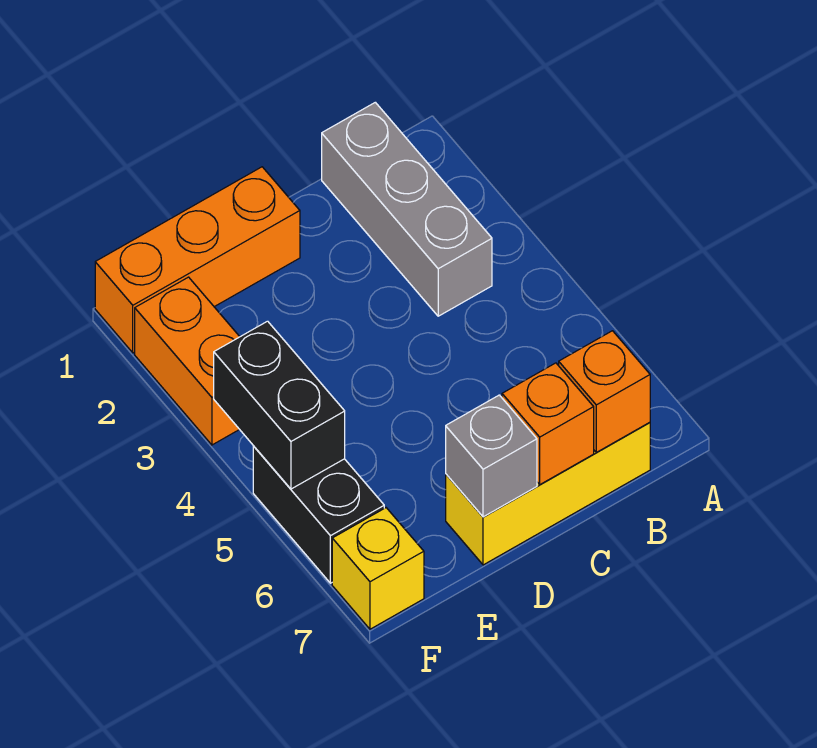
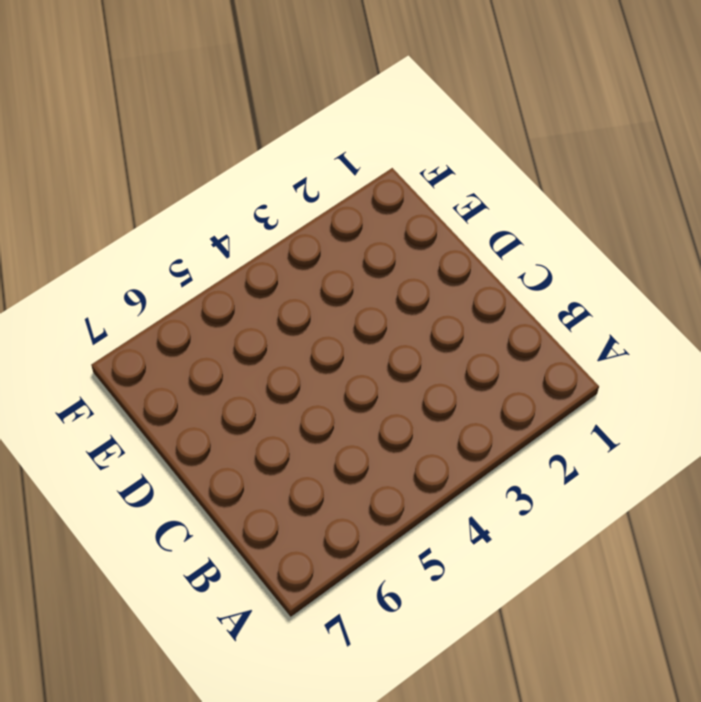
none -> grey brick B1:B3 level 1
none -> yellow brick B7:D7 level 1

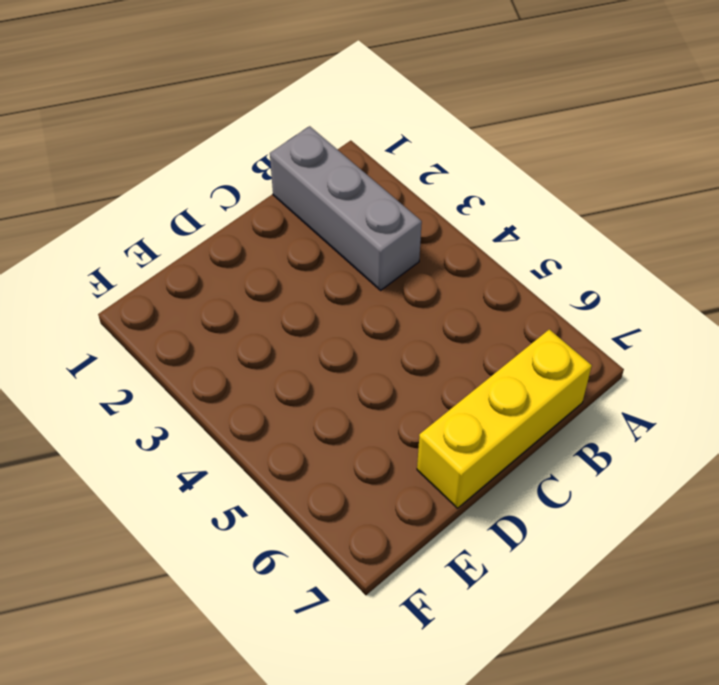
none -> orange brick D1:F1 level 1
none -> orange brick F2:F3 level 1

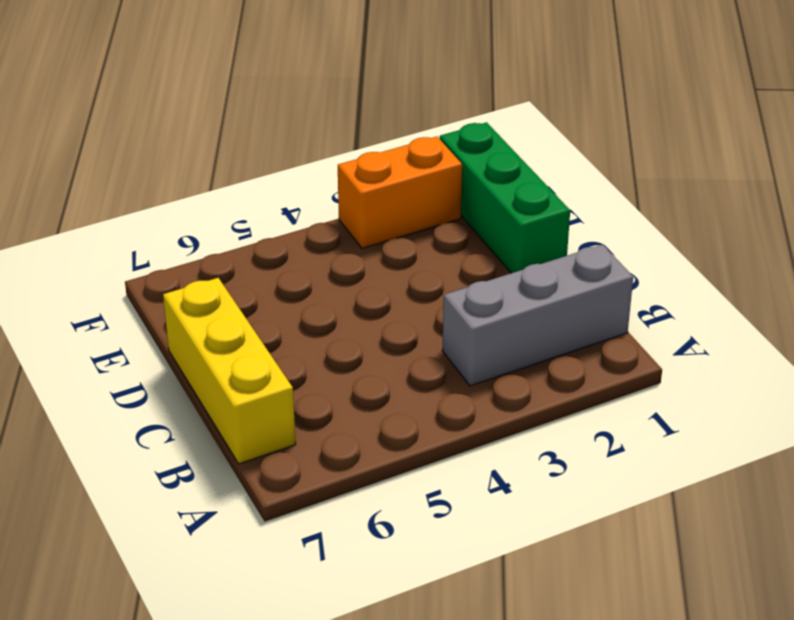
green brick D1:F1 level 1 -> orange brick D1:F1 level 1
none -> black brick F5:F6 level 1
none -> yellow brick F7 level 1

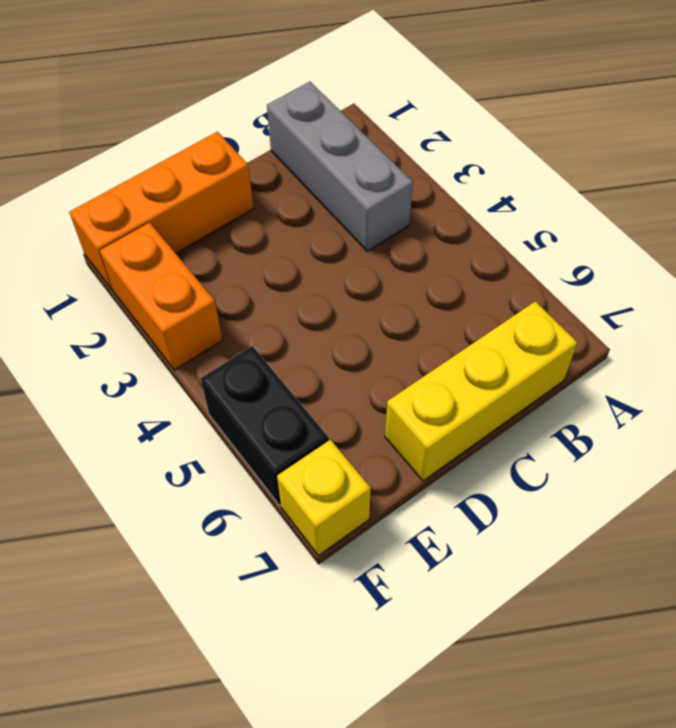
none -> orange brick B7 level 2
none -> orange brick C7 level 2

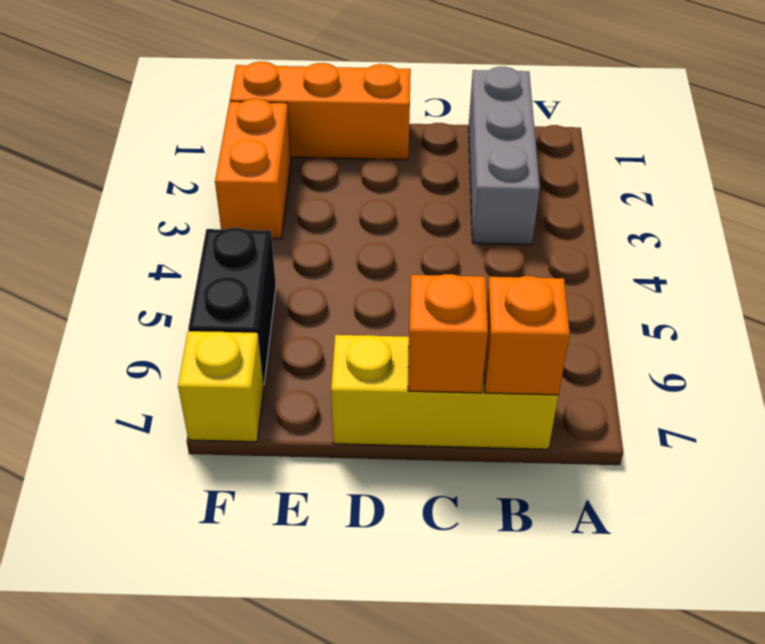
none -> grey brick D7 level 2
none -> black brick F4:F5 level 2

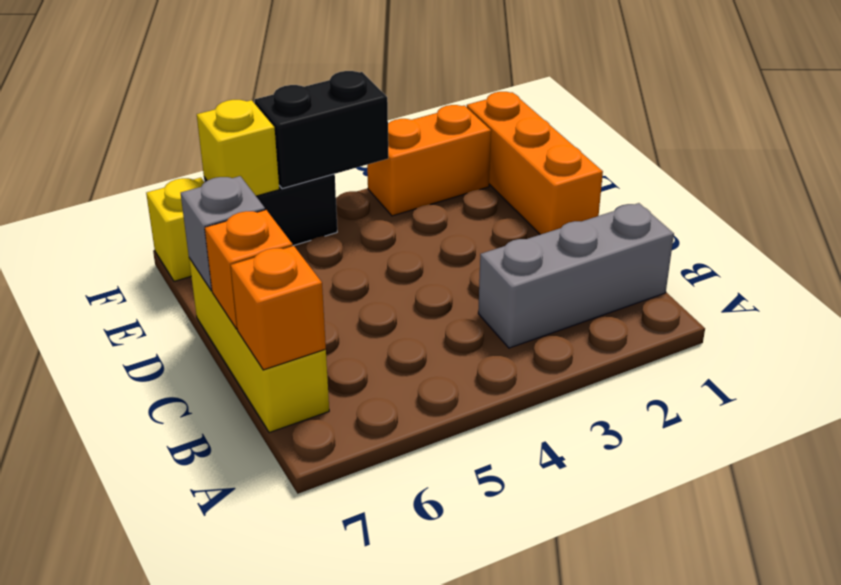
yellow brick F6 level 2 -> none

